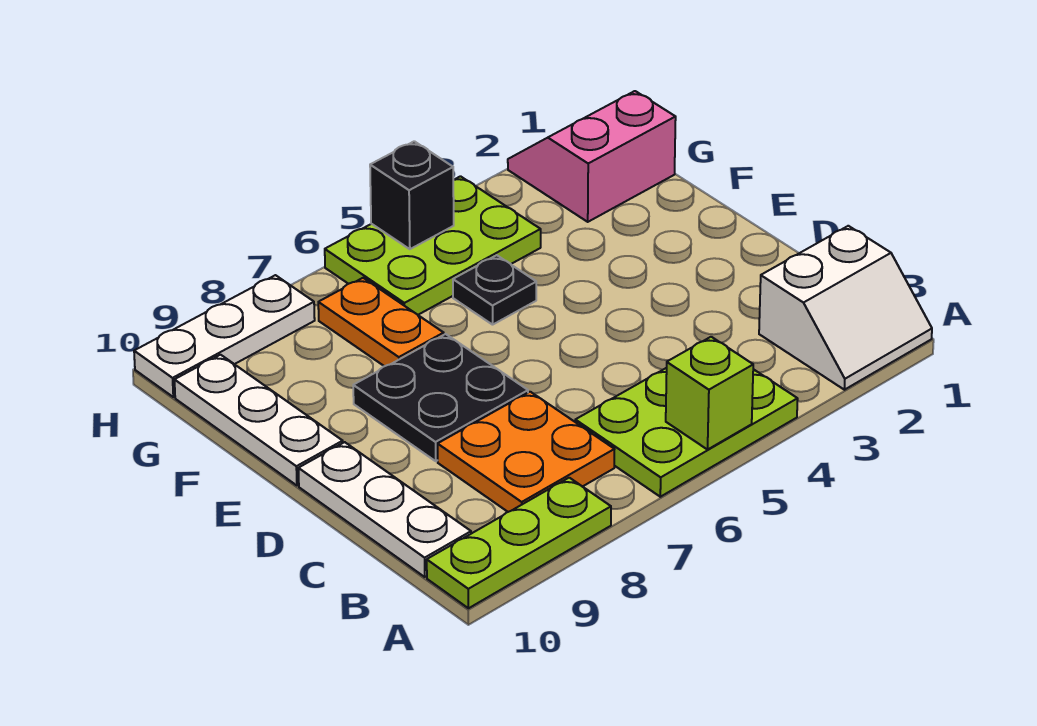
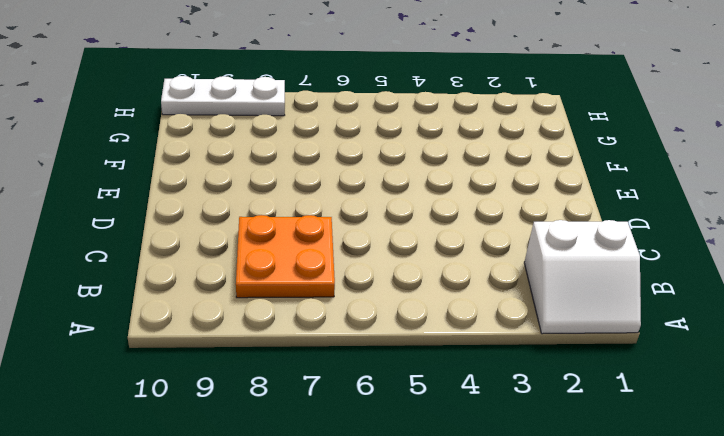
none -> lime plate A4:B6 level 1
none -> lime plate A8:A10 level 1
none -> white plate B10:D10 level 1

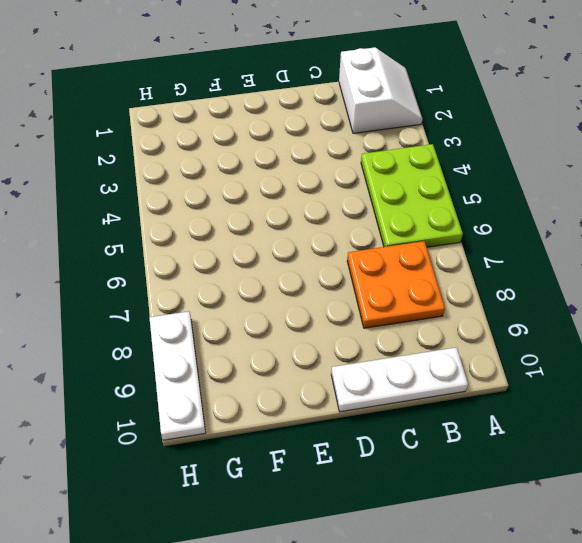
none -> lime plate A8:A10 level 1
none -> black plate D7:E8 level 1
none -> white plate E10:G10 level 1

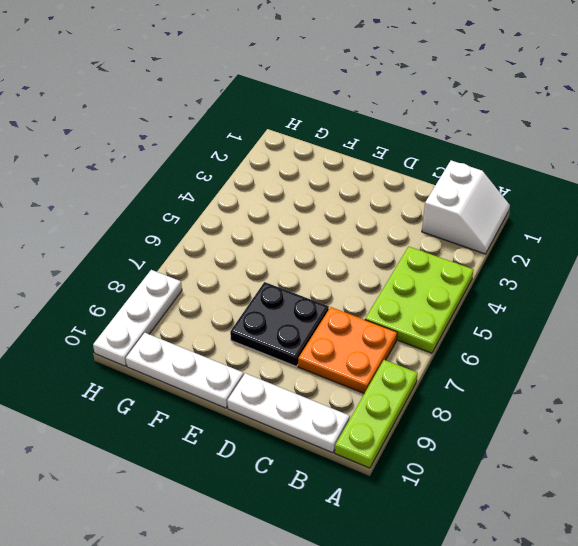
none -> black plate F5 level 1
none -> orange plate F7:G7 level 1
none -> pink slope G1:H2 level 1 top G

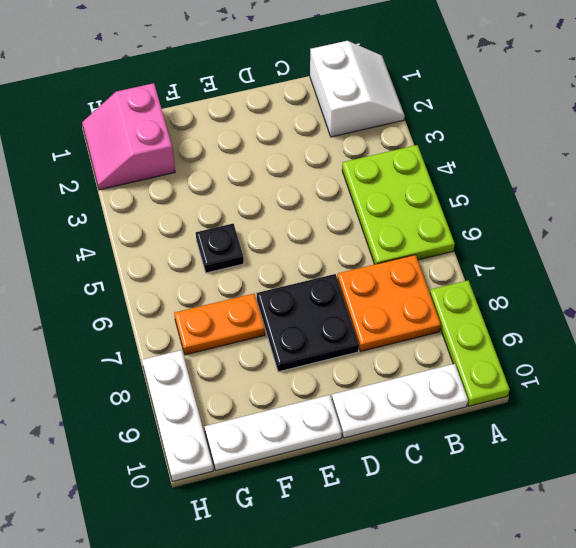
none -> lime plate G4:H6 level 1
none -> lime brick A5 level 2
none -> black brick H5 level 2

